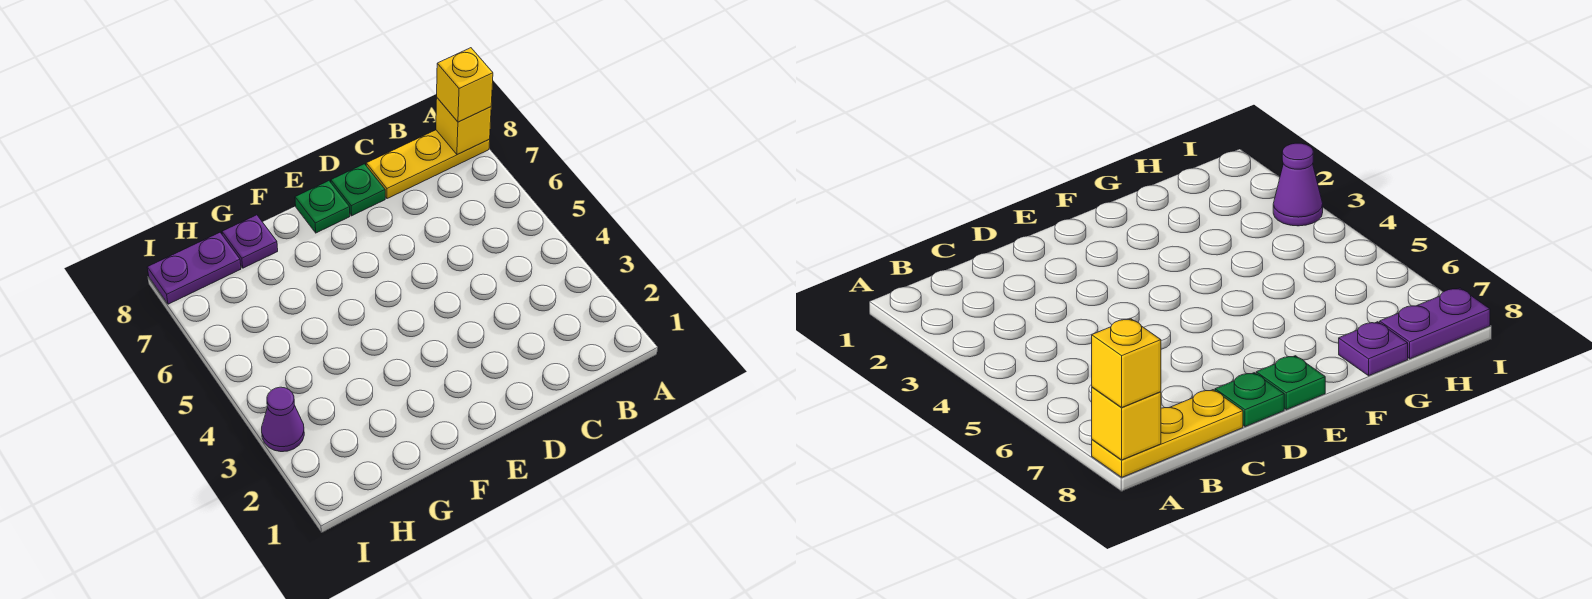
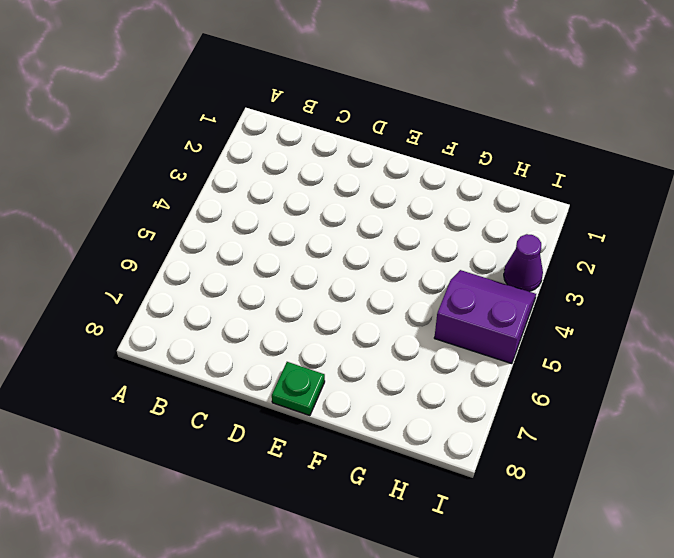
purple slope H4:I5 level 1 top 5 -> none
none -> yellow plate A8:C8 level 1
none -> green plate D8 level 1

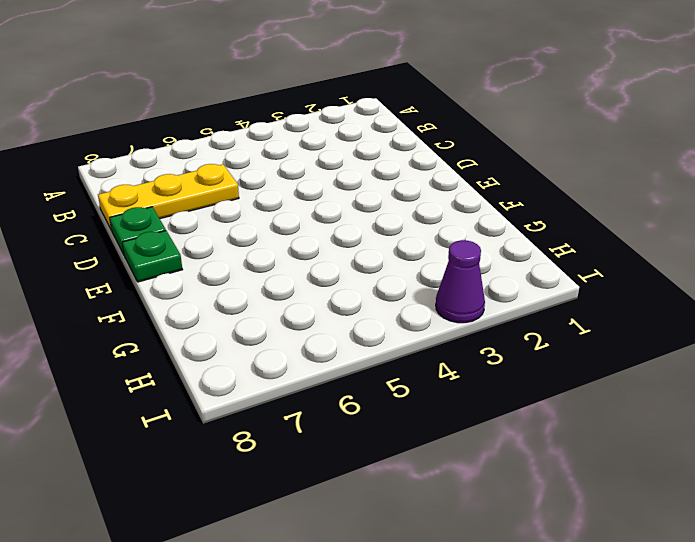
yellow plate C6:C8 level 1 -> yellow plate A8:C8 level 1
none -> purple plate G8 level 1
none -> purple plate H8:I8 level 1

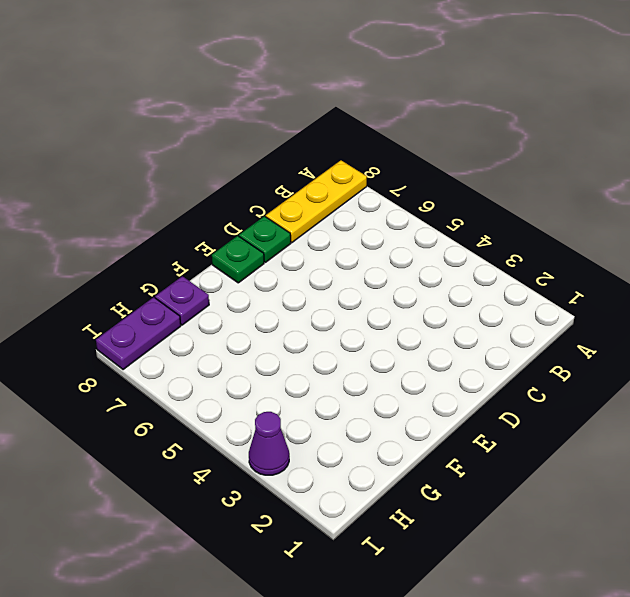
none -> yellow brick A8 level 2
none -> yellow brick A8 level 3

